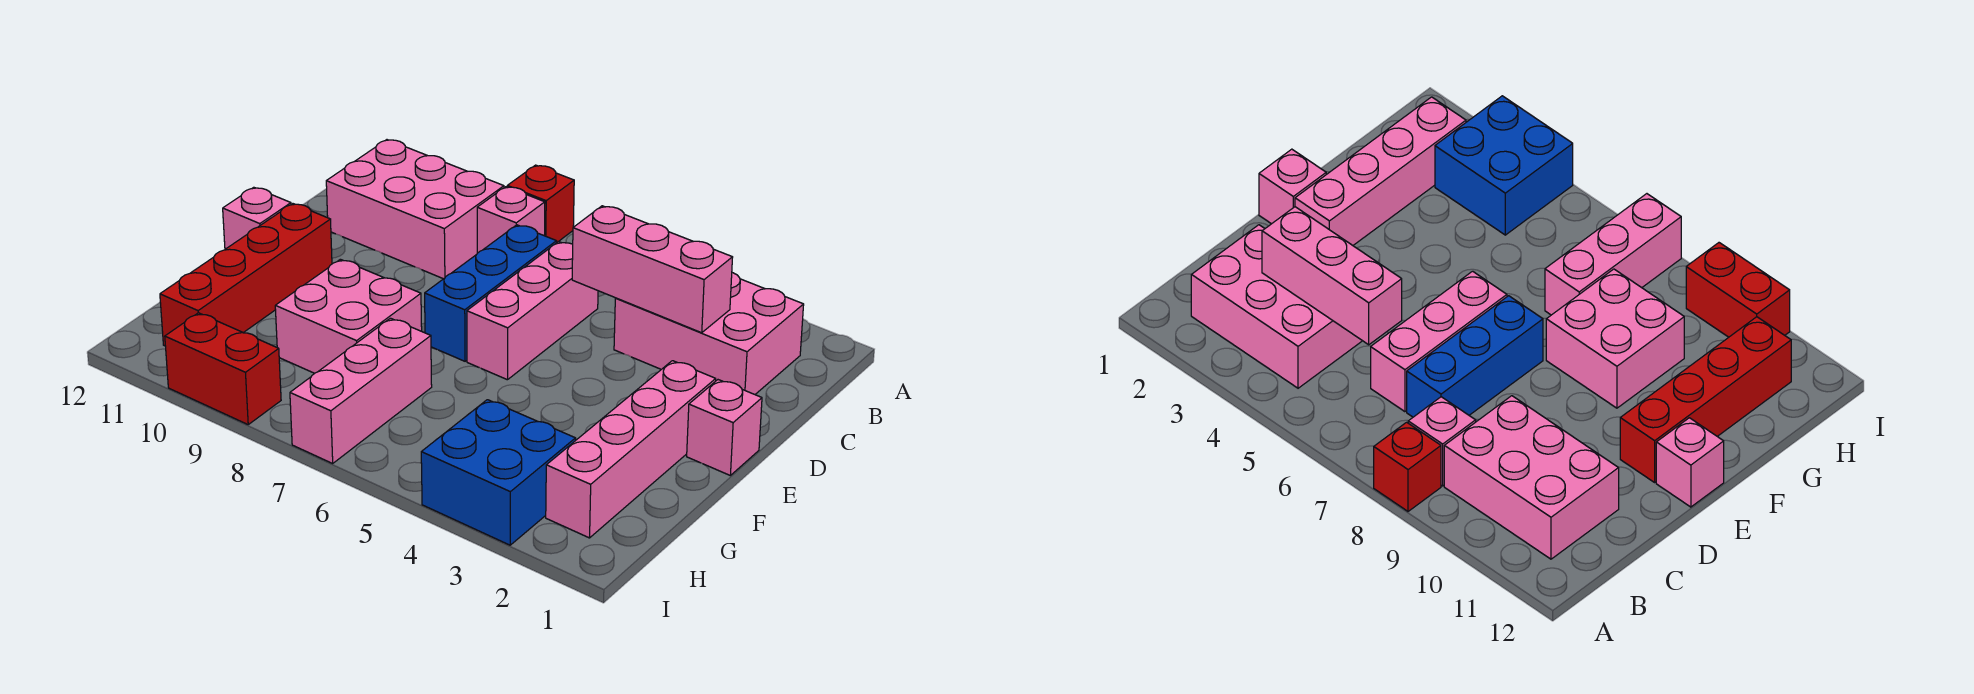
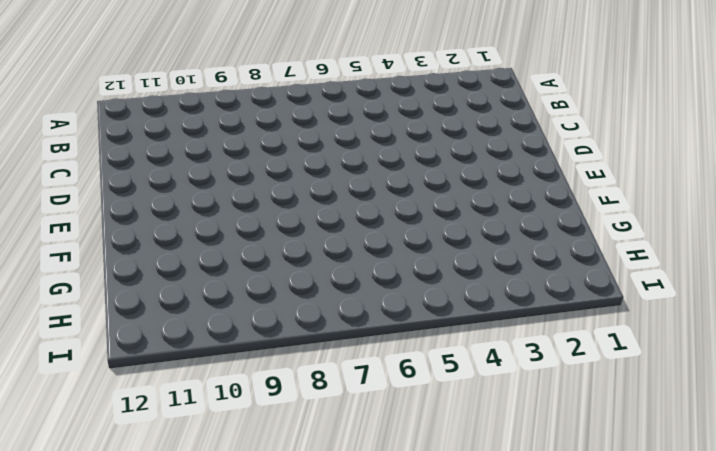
none -> red brick A8 level 1
none -> pink brick B2:C4 level 1
none -> pink brick B8 level 1

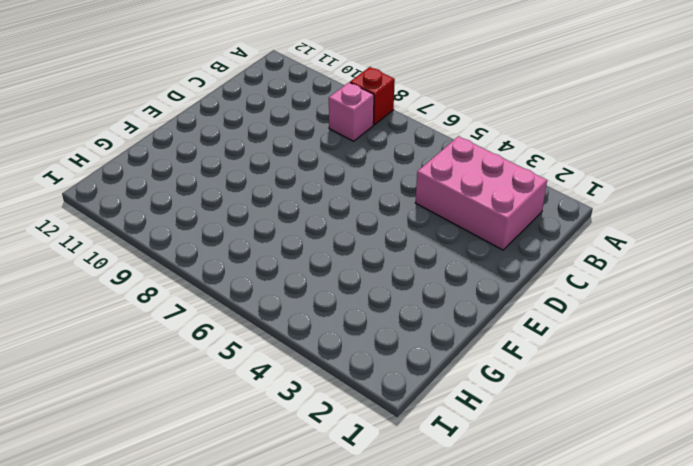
none -> pink brick B9:C11 level 1
none -> pink brick C6:E6 level 1
none -> blue brick C7:E7 level 1

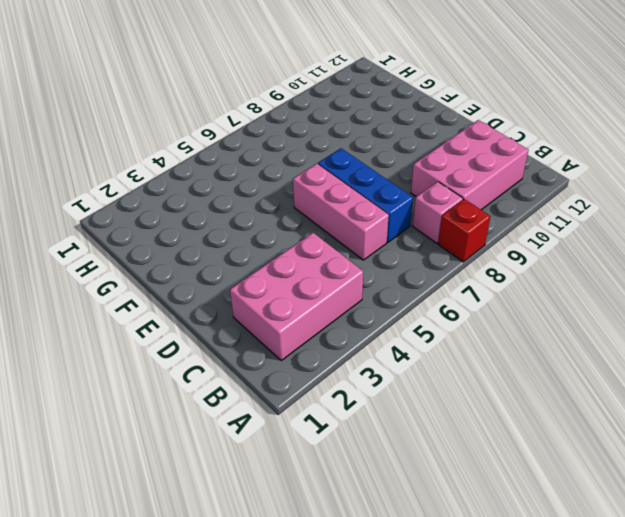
none -> pink brick E1 level 1
none -> pink brick E2:H2 level 1
none -> red brick E11:H11 level 1

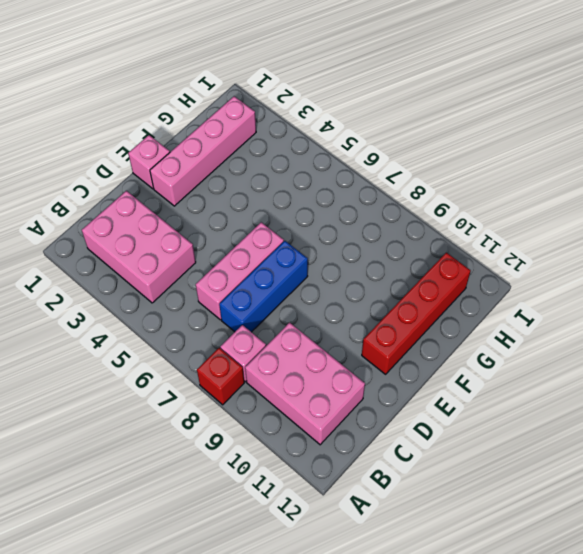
none -> pink brick E12 level 1
none -> pink brick F8:G9 level 1
none -> pink brick G7:I7 level 1

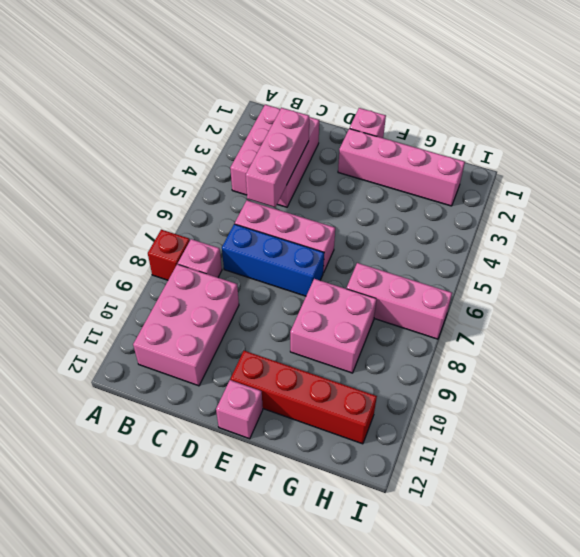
none -> blue brick H3:I4 level 1
none -> red brick I9:I10 level 1

